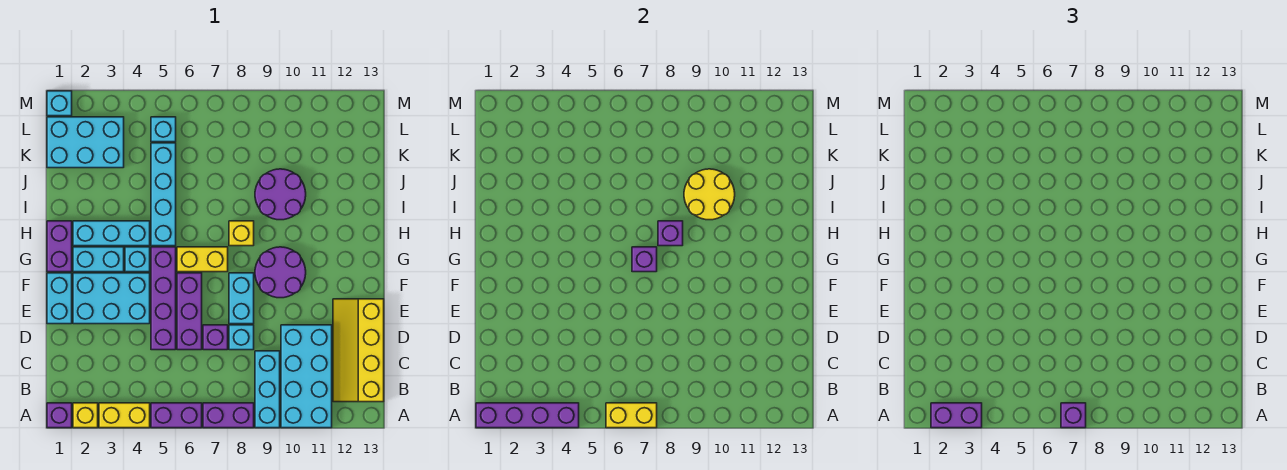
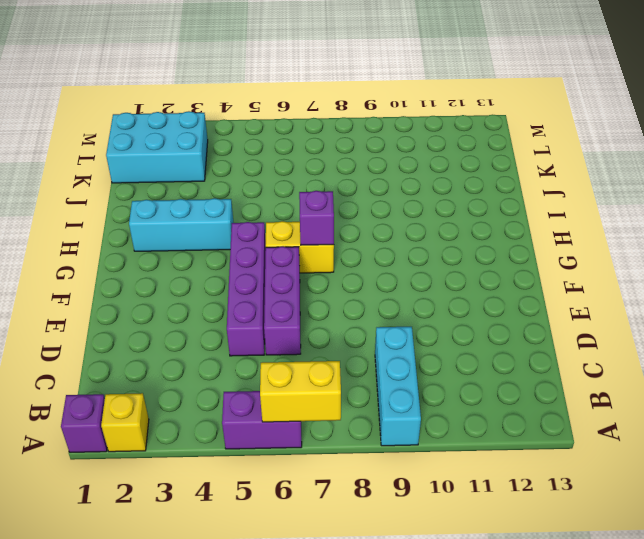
none -> yellow brick A3:A4 level 1
none -> purple brick A7:A8 level 1
none -> cyan brick A10:D11 level 1
none -> yellow slope B12:E13 level 1 top 13

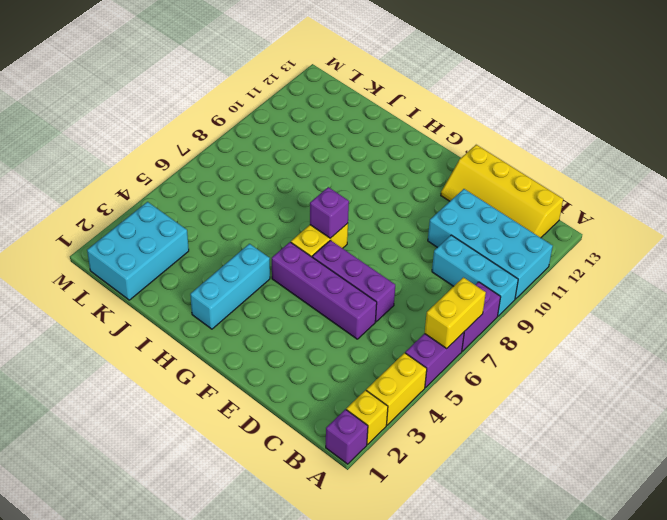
none -> purple brick D7 level 1
none -> cyan brick D8 level 1
none -> cyan brick E1:F1 level 1
none -> cyan brick E2:F4 level 1

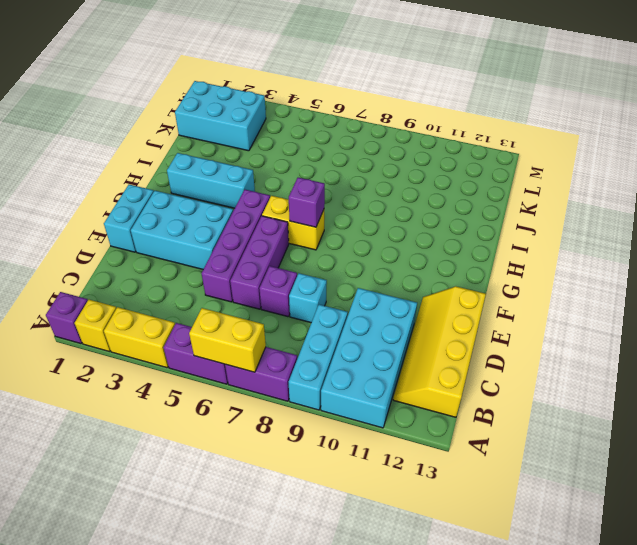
none -> cyan brick E8:F8 level 1
none -> purple round brick F9:G10 level 1
none -> purple brick G1:H1 level 1
none -> cyan brick G2:G3 level 1

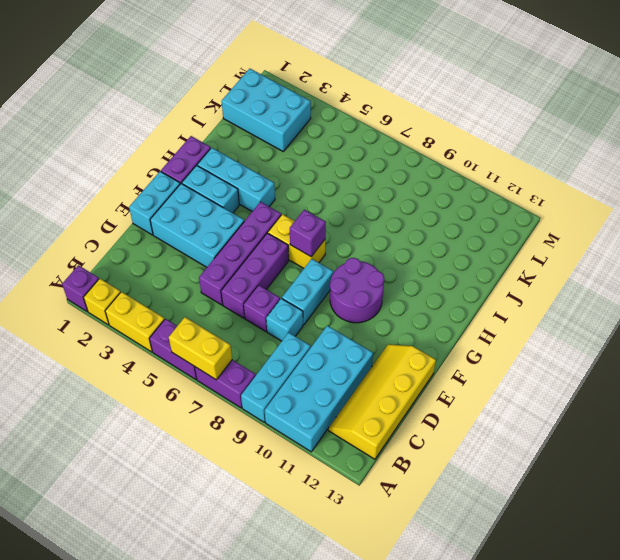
none -> cyan brick G4 level 1
none -> cyan brick H5:K5 level 1
none -> yellow brick H8 level 1
none -> purple round brick I9:J10 level 1

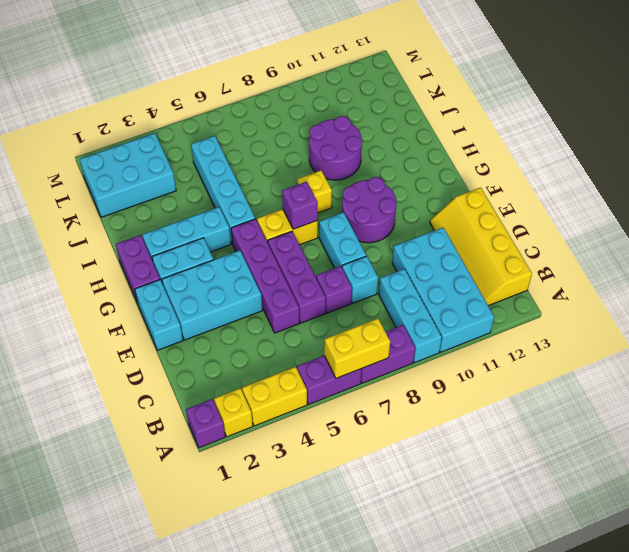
none -> cyan brick G4 level 1
none -> cyan brick L5 level 1
none -> cyan brick M1 level 1
none -> purple brick A1:A4 level 2

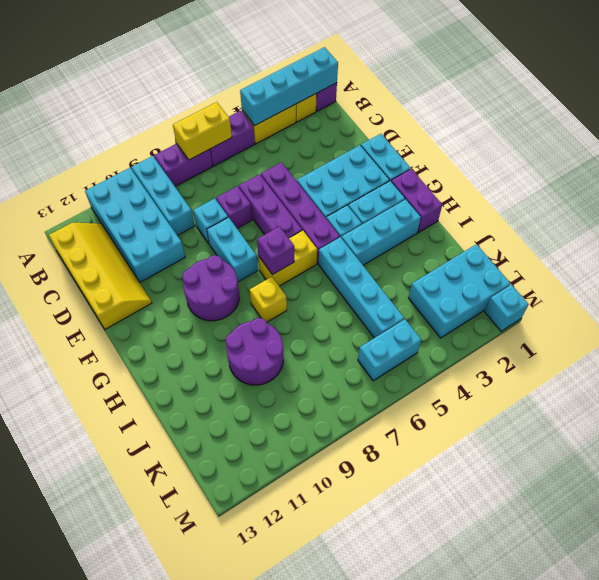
cyan brick A1:A4 level 2 -> purple brick A1:A4 level 2
cyan brick L5:L6 level 1 -> cyan brick L5 level 1
none -> purple brick H8 level 2
none -> yellow round brick I9:J10 level 2
none -> purple brick A2:A3 level 3
none -> purple brick A7 level 3

